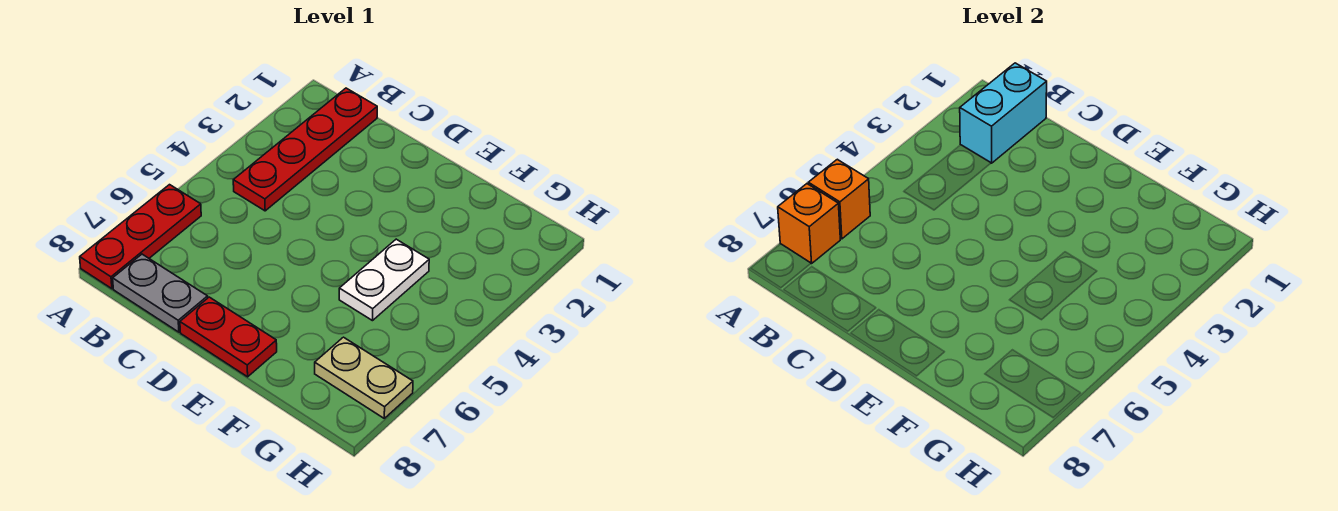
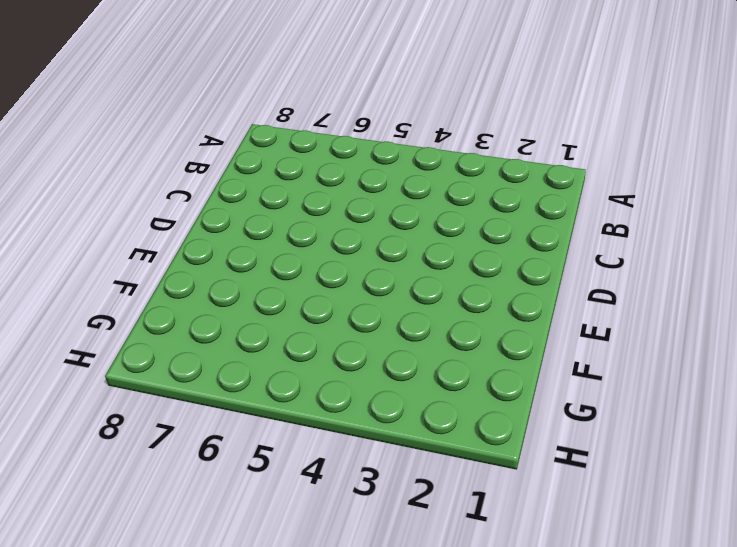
none -> red plate A6:A8 level 1
none -> red plate B1:B4 level 1

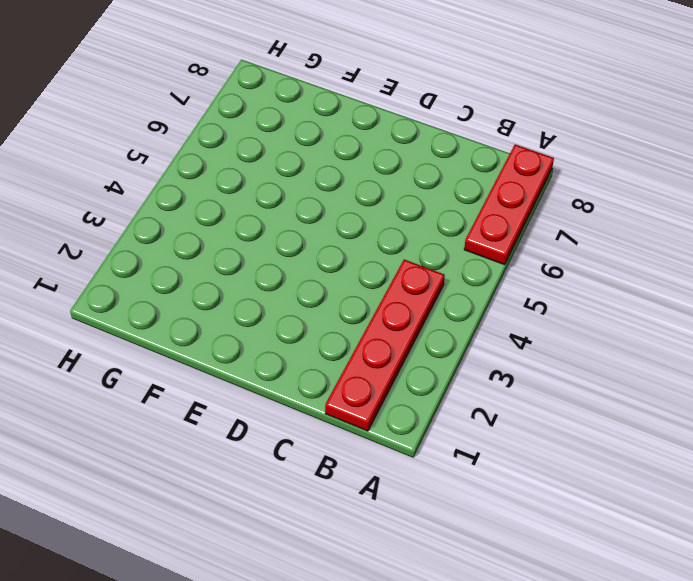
none -> grey plate B8:C8 level 1
none -> red plate D8:E8 level 1

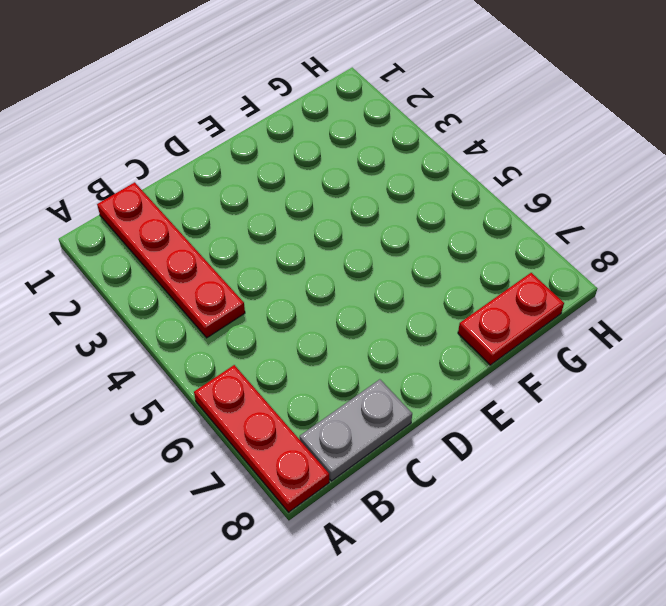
red plate F8:G8 level 1 -> red plate D8:E8 level 1
none -> white plate F4:F5 level 1
none -> tan plate G7:H7 level 1

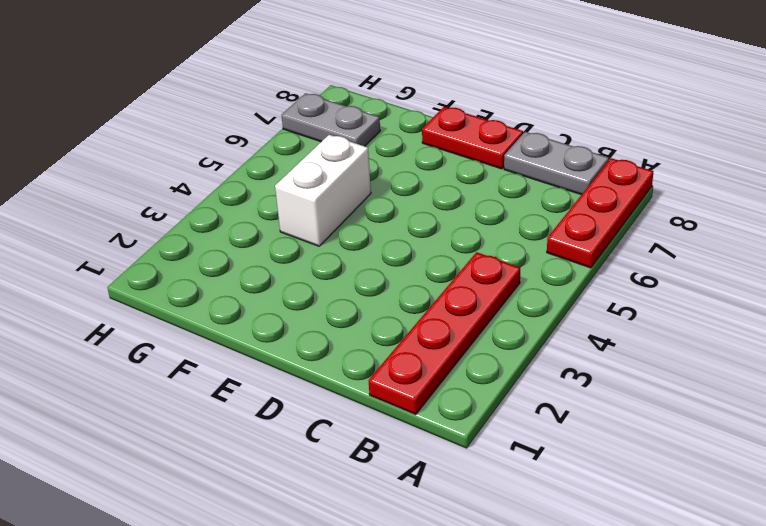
white brick F4:F5 level 1 -> white plate F4:F5 level 1
grey plate G7:H7 level 1 -> tan plate G7:H7 level 1
none -> orange brick A6 level 2
none -> orange brick A7 level 2

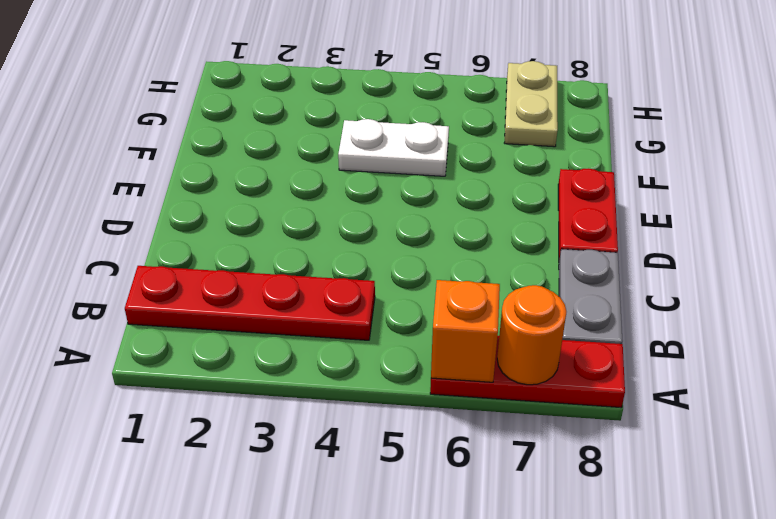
orange round brick A7 level 2 -> orange brick A7 level 2
none -> cyan brick B1:B2 level 2

